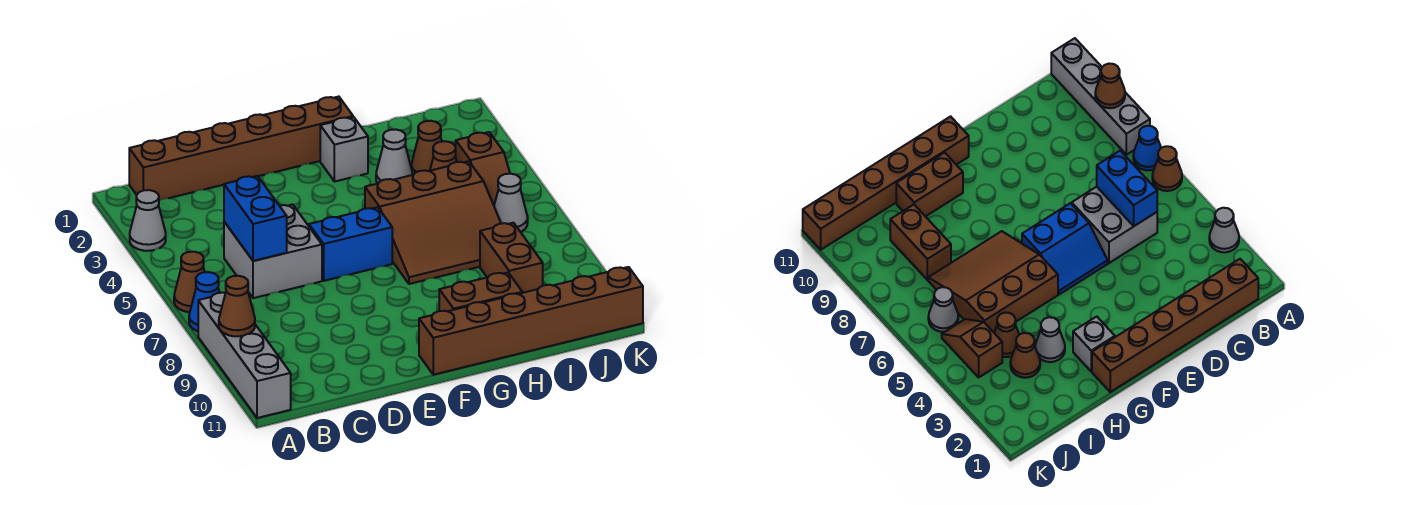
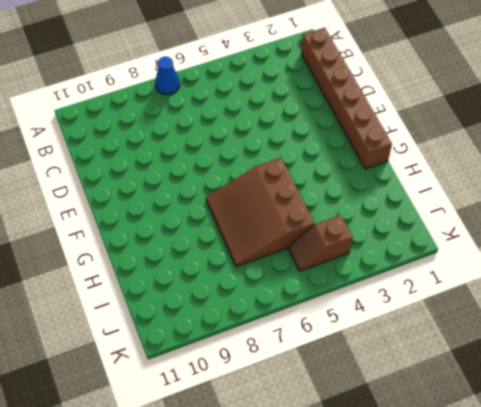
none -> grey cone A3 level 1
none -> brown cone A6 level 1
none -> grey brick A8:A11 level 1

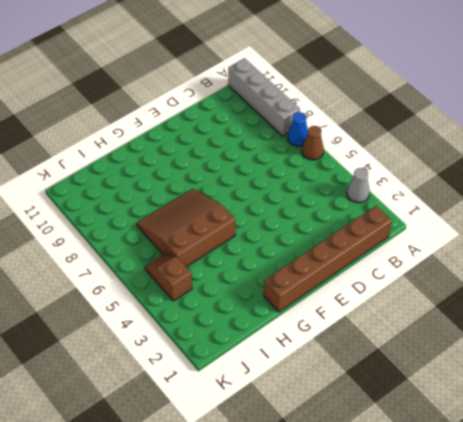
none -> grey brick C5:D6 level 1
none -> blue slope E5:F6 level 1 top 6
none -> brown brick F11:K11 level 1

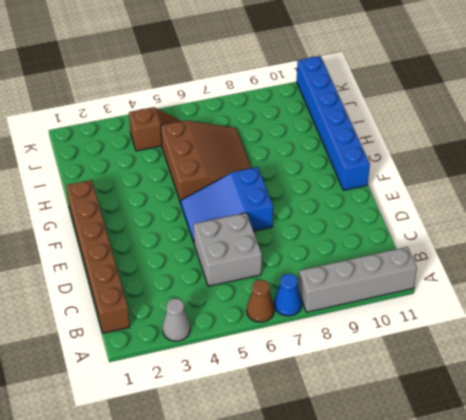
blue slope E5:F7 level 1 top 7 -> blue slope E5:F6 level 1 top 6
blue brick F11:K11 level 1 -> brown brick F11:K11 level 1
none -> grey brick G2 level 1
none -> brown brick G10:H10 level 1
none -> grey cone H3 level 1

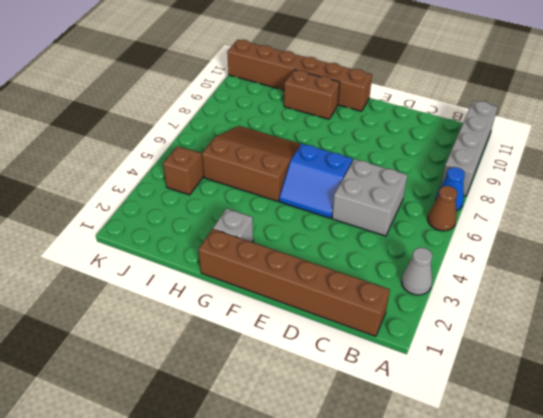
none -> grey cone H3 level 1
none -> brown cone I3 level 1
none -> brown cone I4 level 1

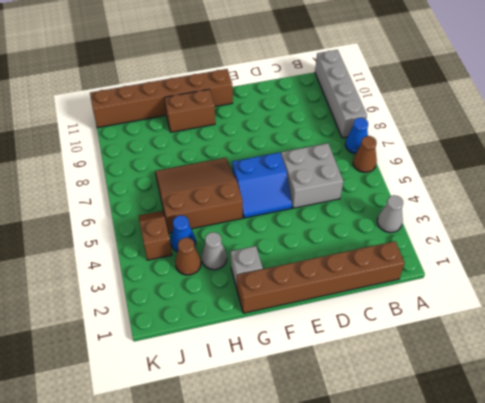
blue cone I4 level 1 -> brown cone I4 level 1
none -> brown brick I8:I9 level 1
none -> grey cone J6 level 1
none -> brown cone A9 level 2

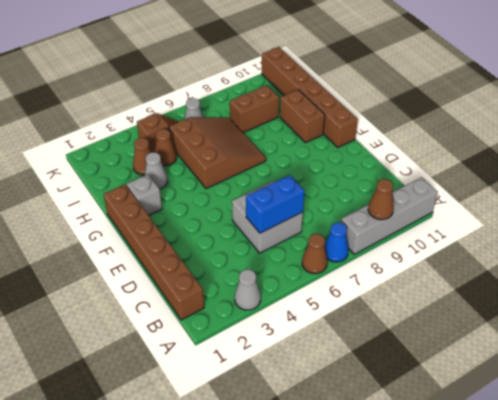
none -> blue slope E5:F6 level 1 top 6

